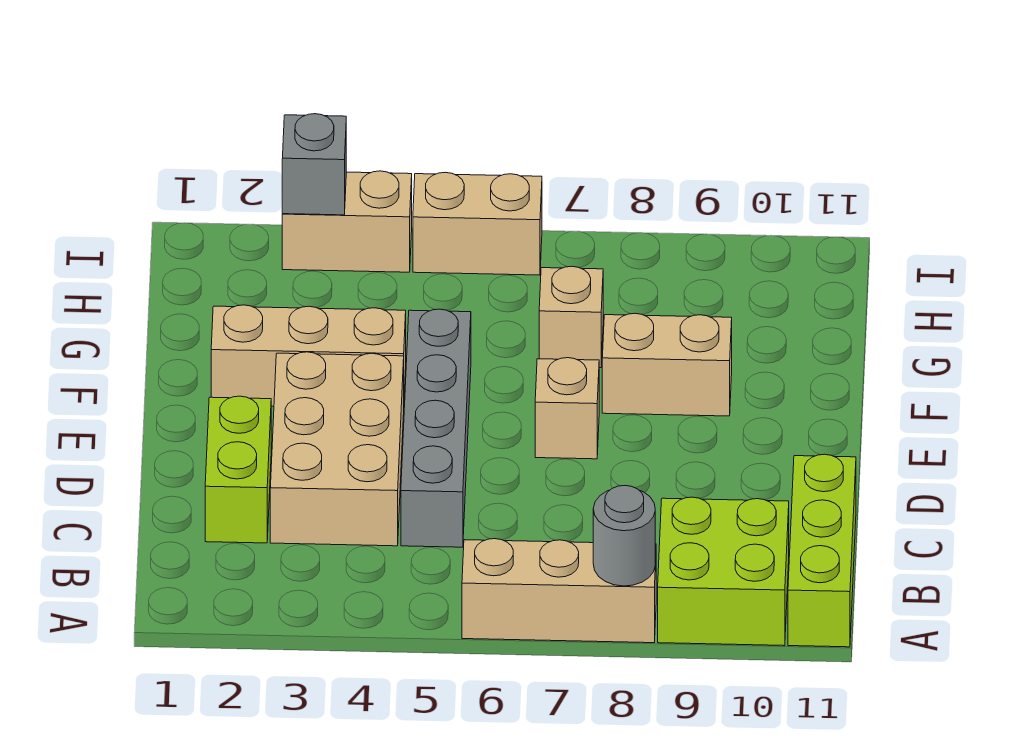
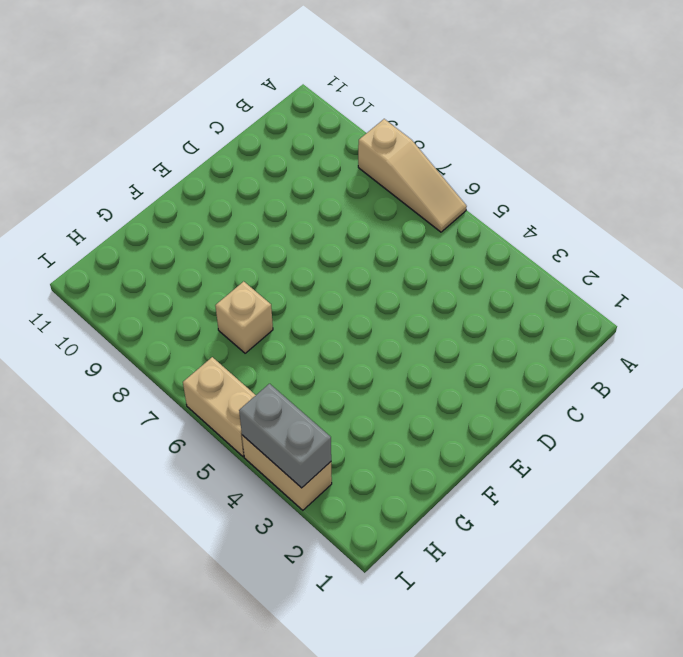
tan slope A6:A8 level 1 top 8 -> tan brick A6:A8 level 1
grey brick I3:I4 level 2 -> grey brick I3 level 2
none -> lime brick A9:B10 level 1
none -> lime brick A11:C11 level 1
none -> lime brick C2:D2 level 1

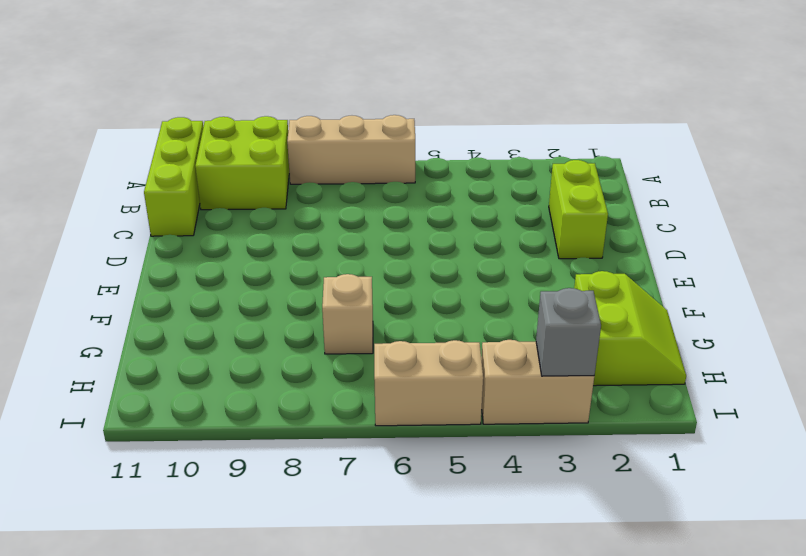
lime slope G1:H2 level 1 top 2 -> none
none -> tan brick C3:E4 level 1
none -> grey brick C5:F5 level 1
none -> tan brick E7 level 1

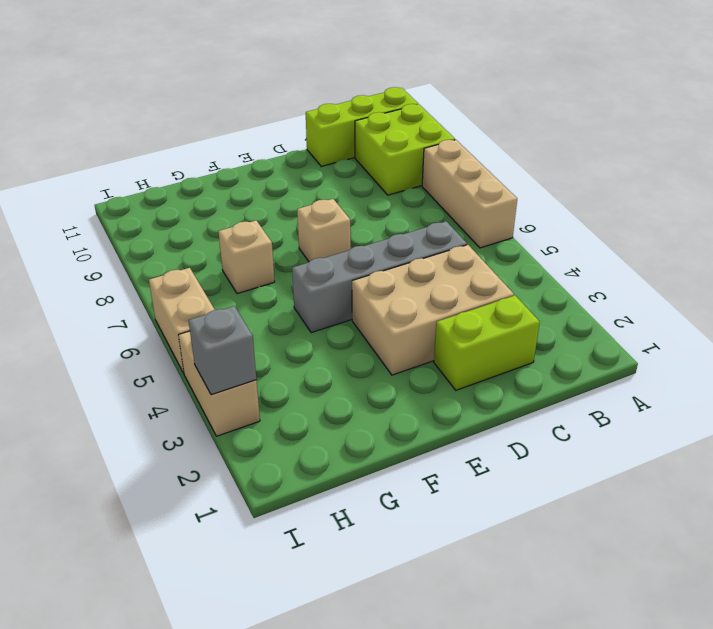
none -> tan brick F2:F4 level 1
none -> tan brick F8:F9 level 1
none -> grey round brick A8 level 2

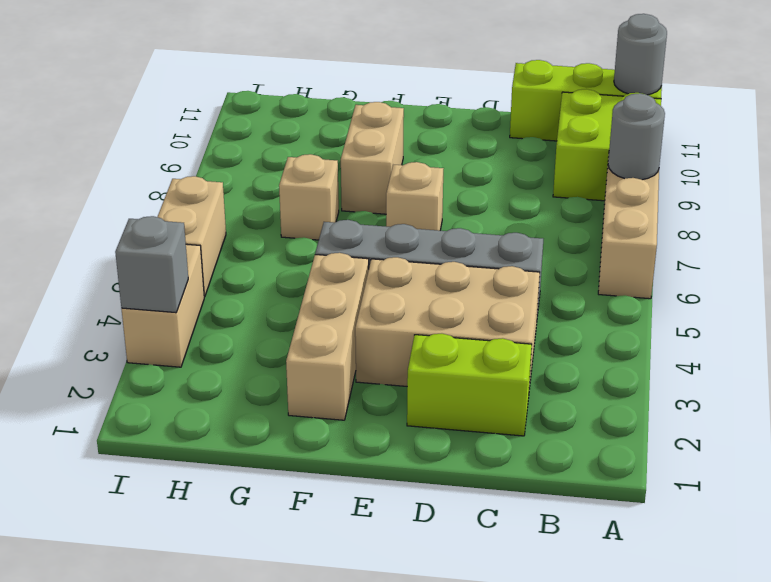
grey round brick A11 level 2 -> none

